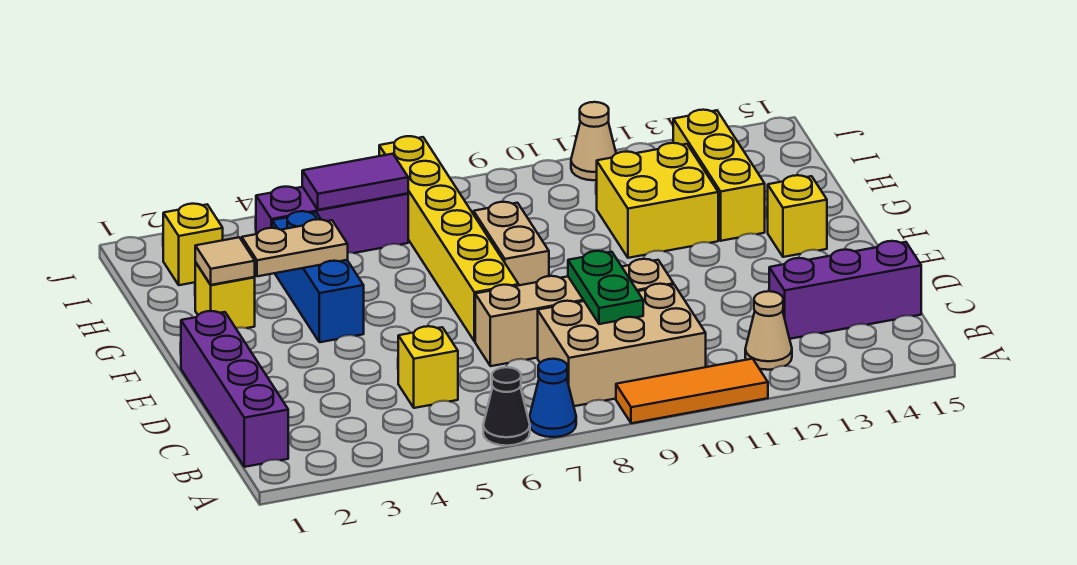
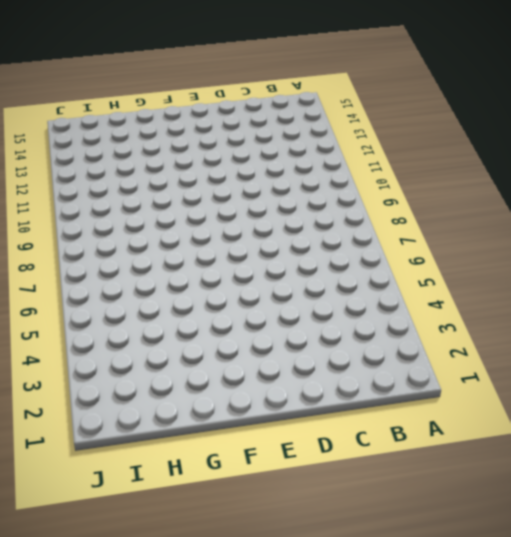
none -> black cone A6 level 1
none -> blue cone A7 level 1
none -> orange tile A9:A11 level 1

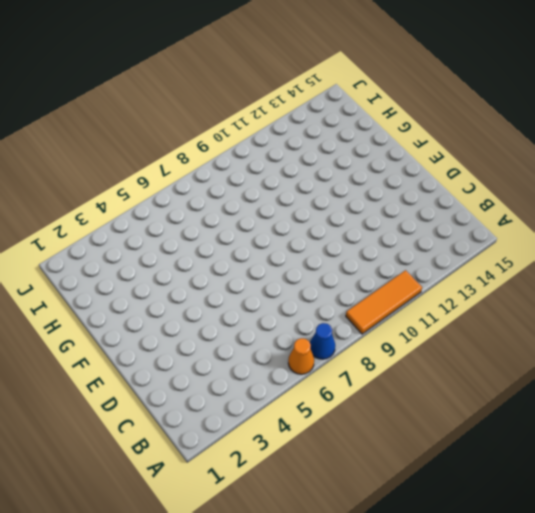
orange cone A6 level 1 -> black cone A6 level 1
none -> purple brick B1:E1 level 1
none -> tan brick B8:C10 level 1
none -> tan cone B12 level 1

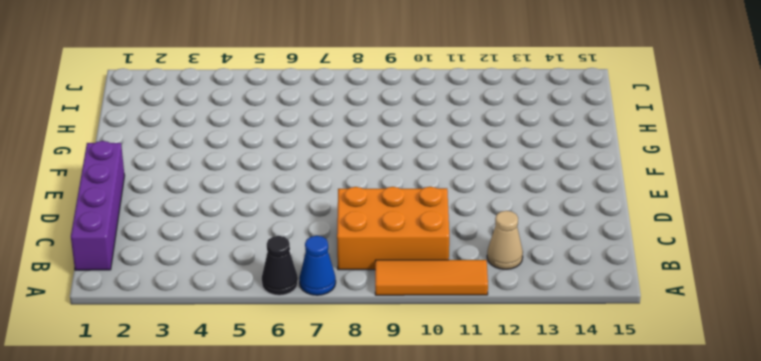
orange brick B8:C10 level 1 -> tan brick B8:C10 level 1
none -> yellow brick C5 level 1
none -> purple brick C13:C15 level 1
none -> tan brick D7:D10 level 1

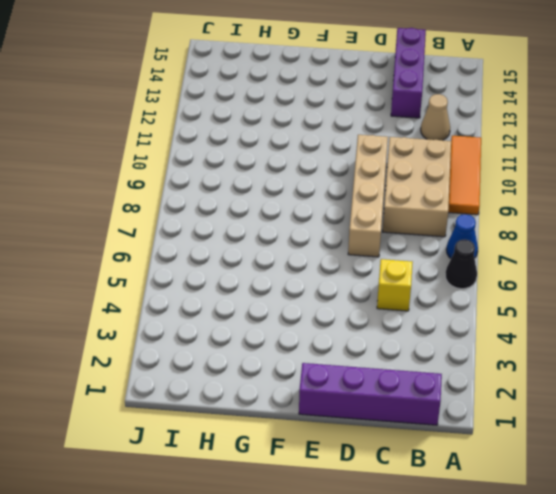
none -> yellow brick E7:J7 level 1
none -> blue brick F4:H4 level 1
none -> tan brick F8:G8 level 1

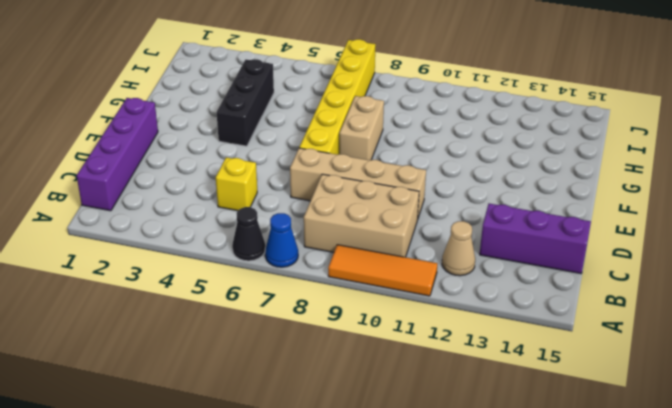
black brick F4:H4 level 1 -> blue brick F4:H4 level 1
none -> yellow brick F14 level 1
none -> yellow brick G2 level 1
none -> yellow brick G11:H12 level 1

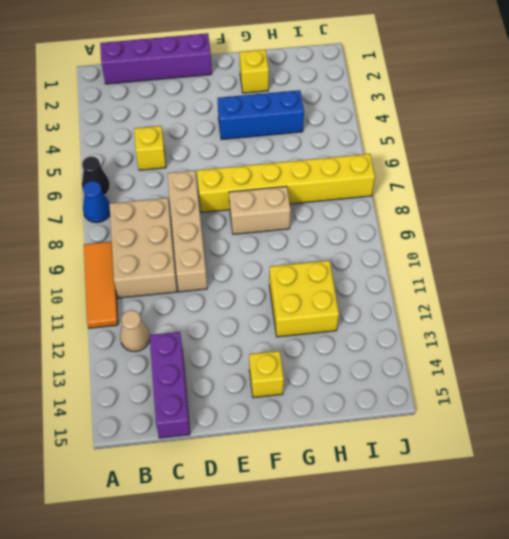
none -> yellow brick G13:I13 level 1
none -> yellow brick I2 level 1
none -> purple brick I4:I6 level 1

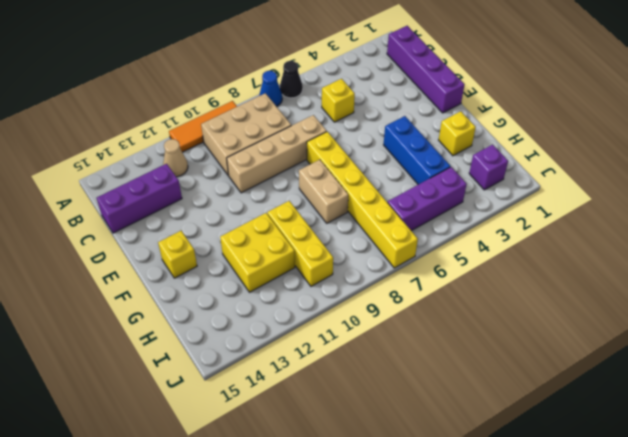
yellow brick G10:I10 level 1 -> yellow brick G13:I13 level 1
purple brick I2 level 1 -> yellow brick I2 level 1
none -> tan cone J11 level 1
none -> green plate C9:D9 level 2
none -> tan tile G2 level 2

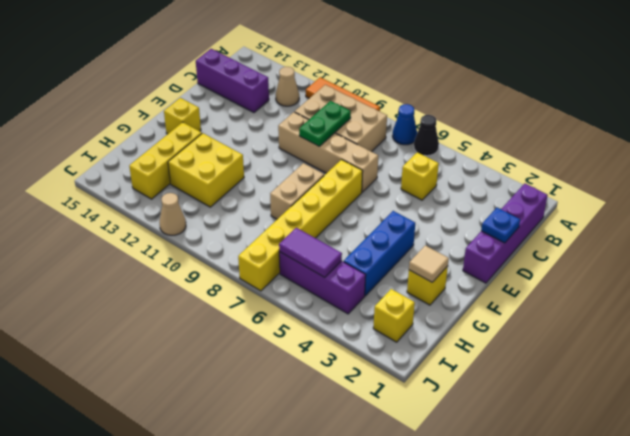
blue plate D1 level 2 -> none
none -> tan plate G3:G4 level 2

